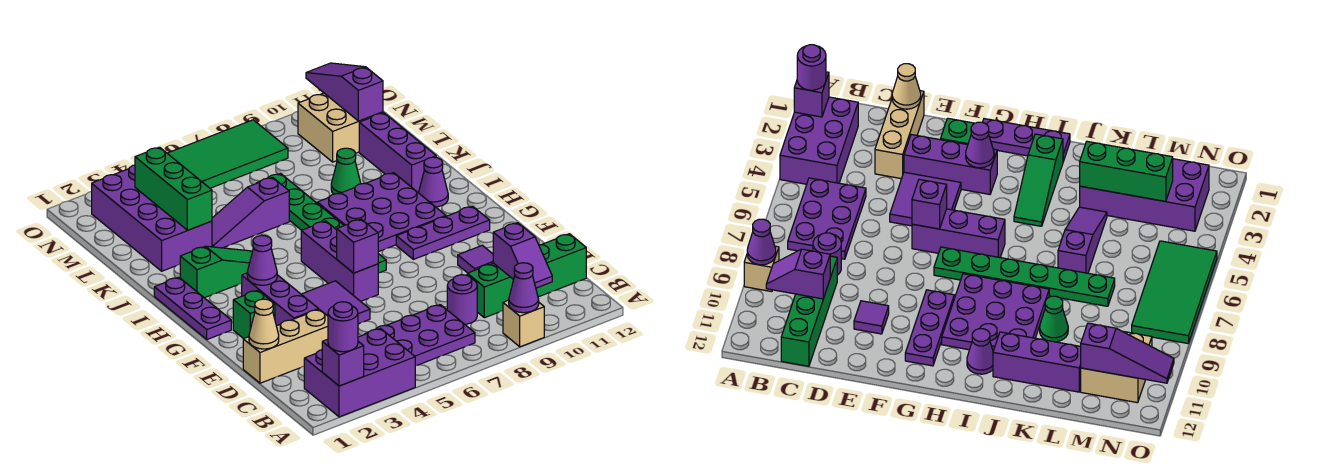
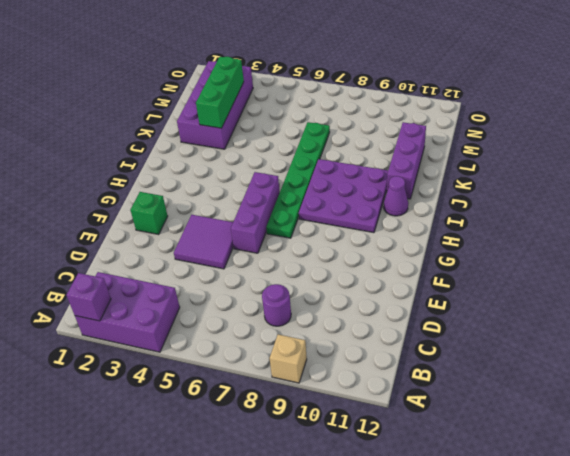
none -> purple plate B5:C7 level 1
none -> green brick C9:C12 level 1
none -> tan brick D1:D3 level 1
none -> purple brick E3:G3 level 1

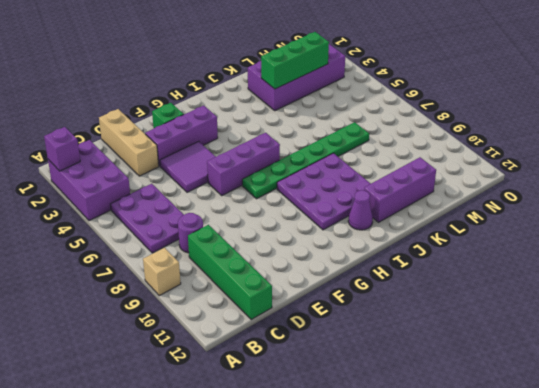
none -> purple tile E10 level 1
none -> purple plate G1:I1 level 1
none -> purple plate G9:G11 level 1
none -> green slope I2:I4 level 1 top 2

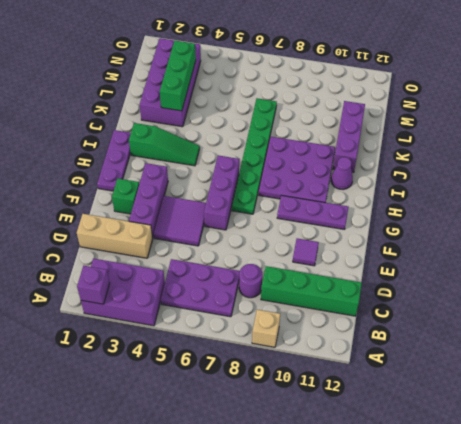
none -> purple slope K4:K6 level 1 top 6
none -> green cone K9 level 1
none -> tan brick M10:N11 level 1
none -> green tile N5:O8 level 1

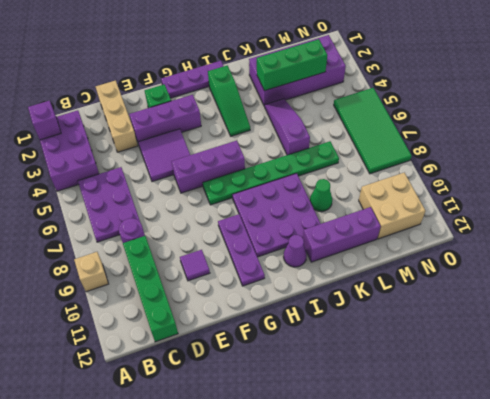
none -> purple cone A9 level 2
none -> purple slope B10:C10 level 2 top C
none -> tan cone D1 level 2
none -> purple brick F6 level 2

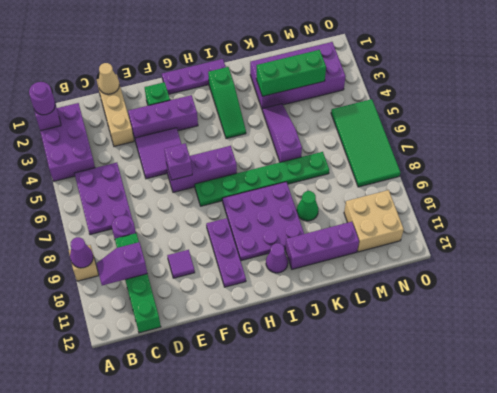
none -> purple cone G3 level 2
none -> purple slope M11:O11 level 2 top M

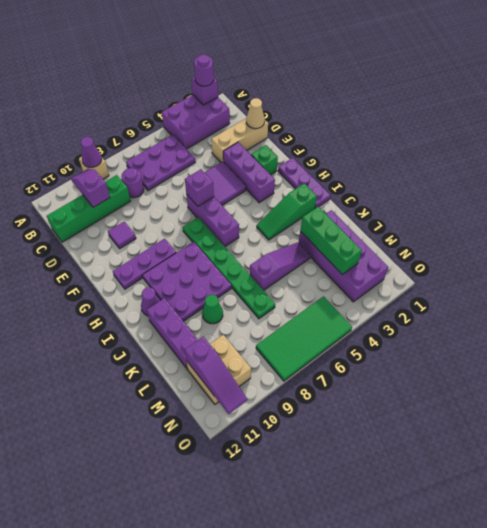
none -> purple cone G3 level 2

